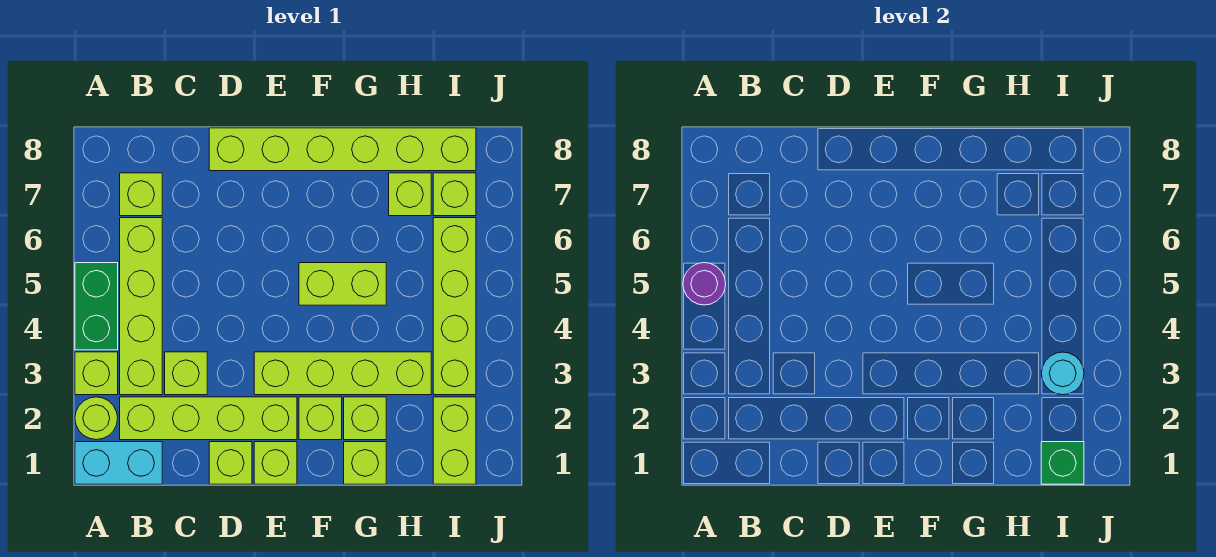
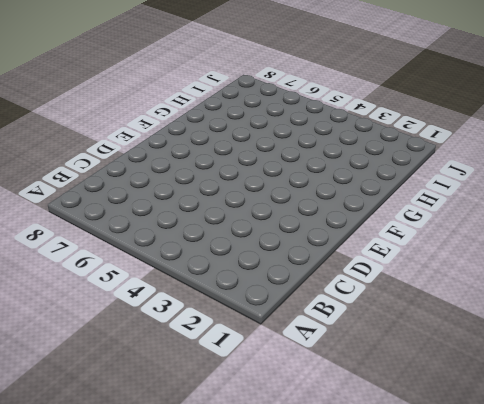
none -> cyan brick A1:B1 level 1
none -> lime round brick A2 level 1
none -> lime brick A3 level 1

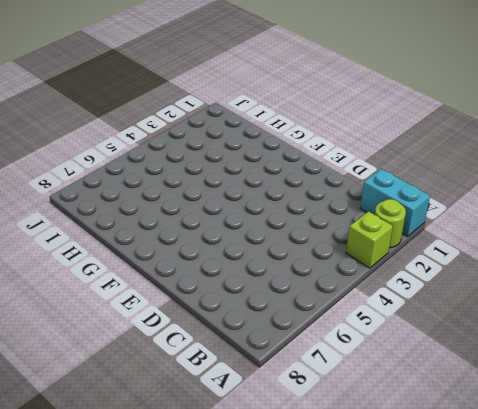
none -> green brick A4:A5 level 1
none -> lime brick B2:E2 level 1
none -> lime brick B3:B6 level 1

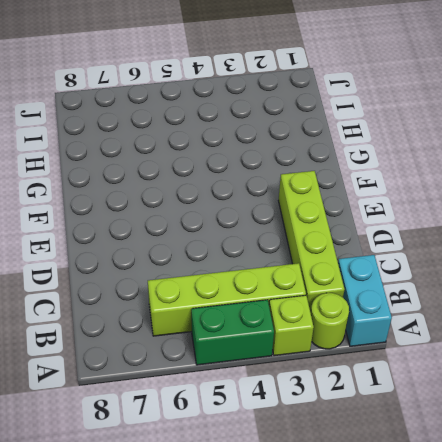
none -> lime brick B7 level 1
none -> lime brick C3 level 1
none -> lime brick D1 level 1

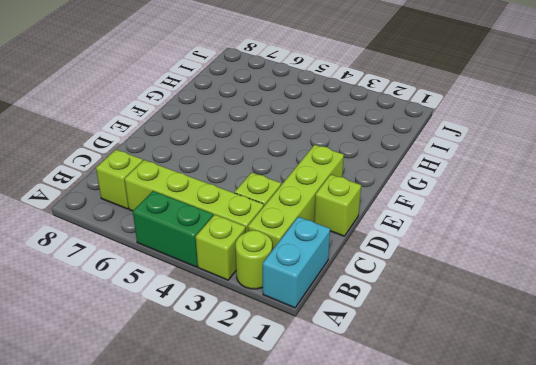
none -> lime brick D8:I8 level 1
none -> lime brick E1 level 1
none -> lime brick E3:H3 level 1

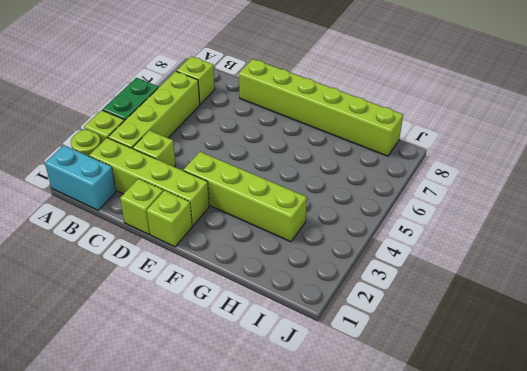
none -> lime brick F2 level 1
none -> lime brick F5:G5 level 1
none -> lime brick G1 level 1

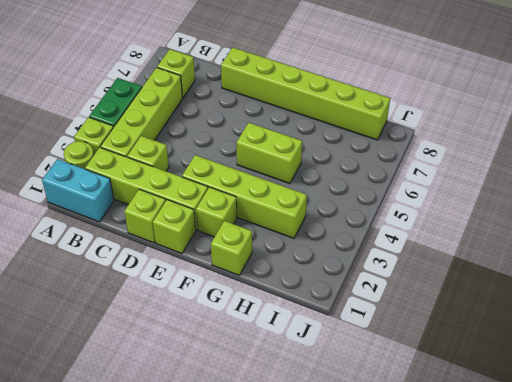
none -> lime brick G2 level 1
none -> lime brick H7 level 1
none -> lime brick I1:I2 level 1

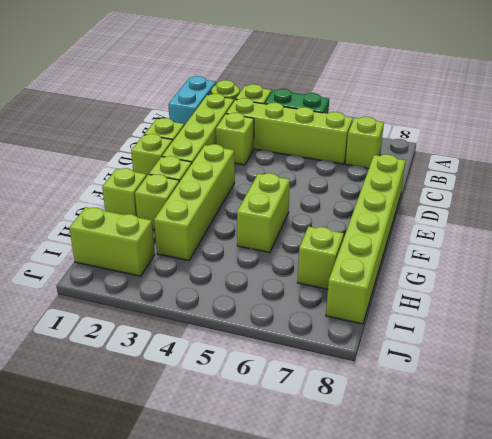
none -> lime brick I3:I6 level 1
none -> lime brick I7 level 1
none -> purple round brick A5 level 2

